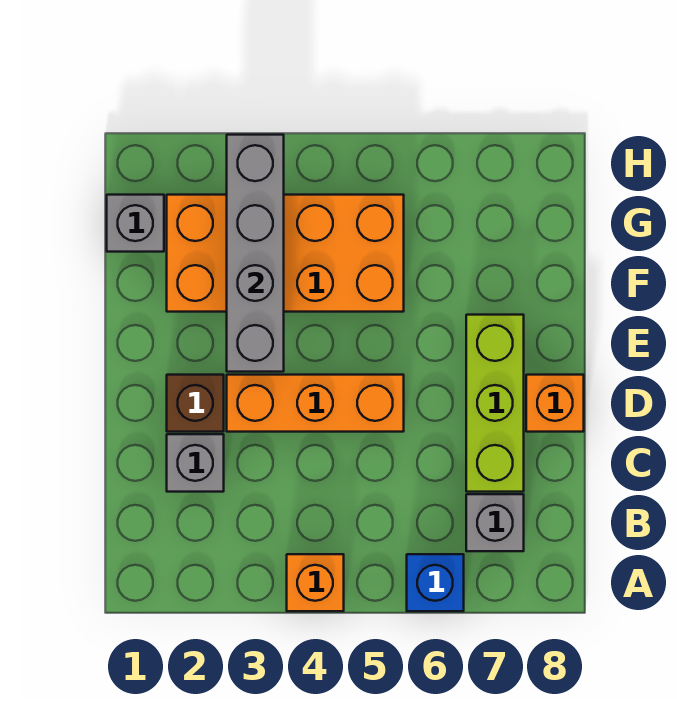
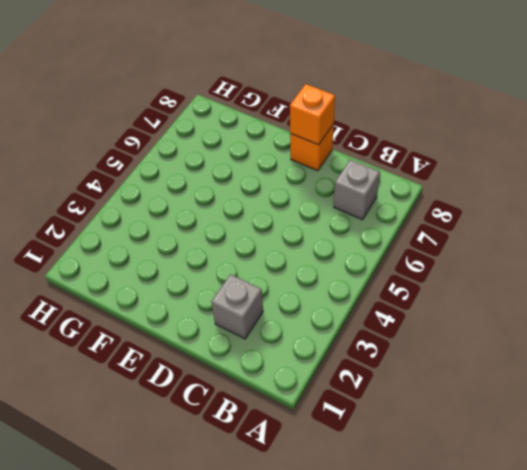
orange brick D8 level 2 -> orange brick A4 level 1
none -> blue brick A6 level 1
none -> lime brick C7:E7 level 1

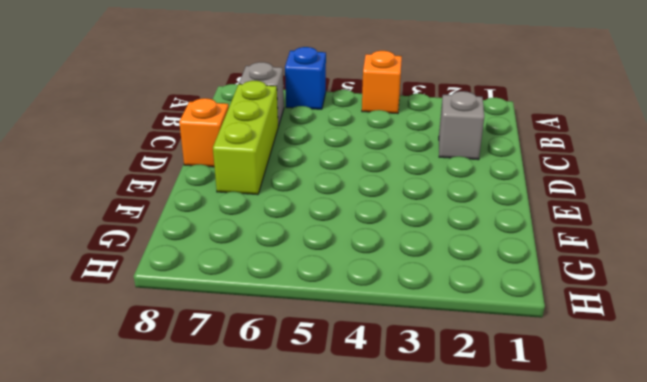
none -> brown brick D2 level 1
none -> orange brick D3:D5 level 1

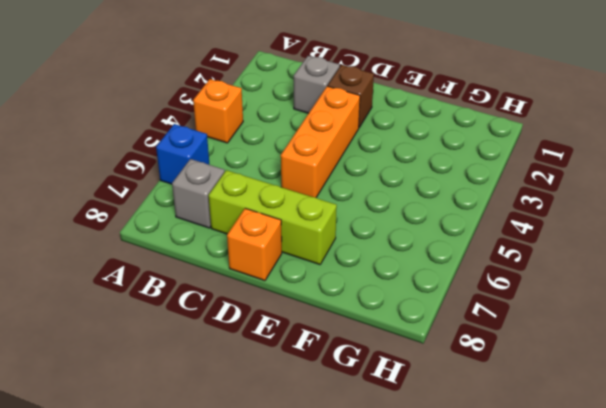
none -> orange brick F2:G5 level 1
none -> grey brick G1 level 1

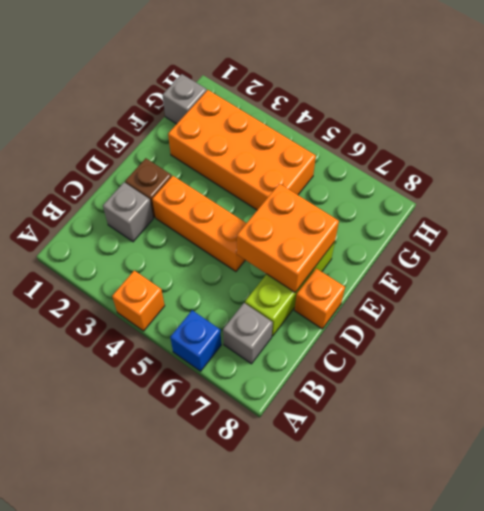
orange brick D6:E7 level 2 -> none
none -> grey brick E3:H3 level 2

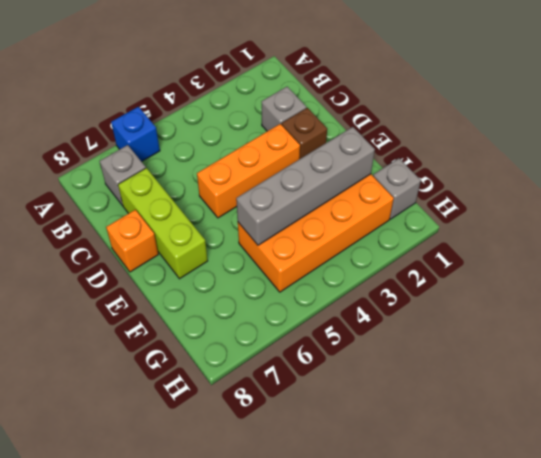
grey brick F2:F5 level 2 -> grey brick E3:H3 level 2
none -> orange brick A4 level 1

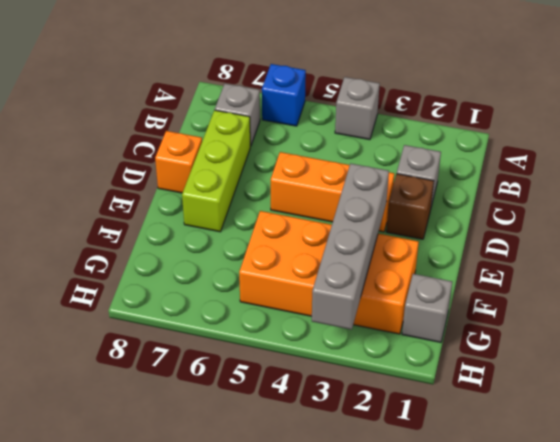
grey brick A4 level 1 -> orange brick A4 level 1

